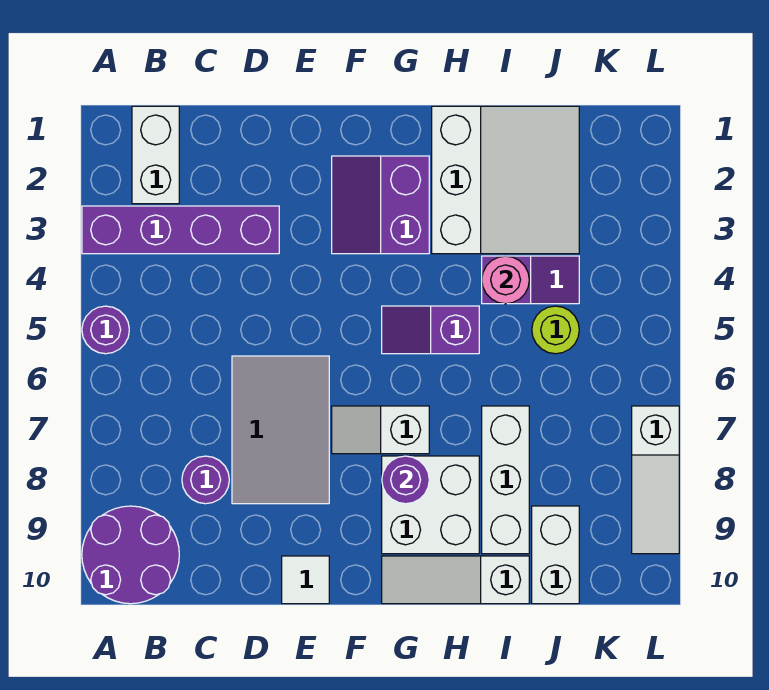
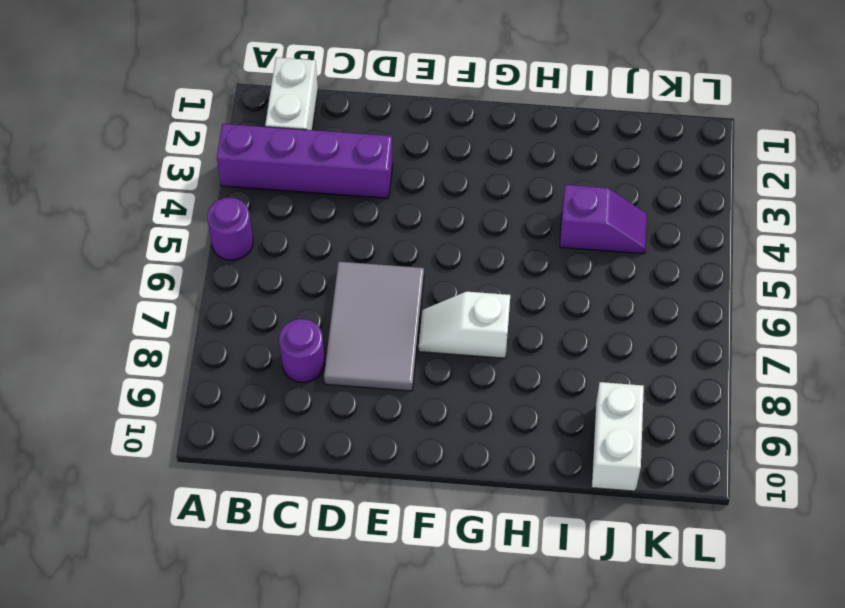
none -> purple round brick A9:B10 level 1
none -> white tile E10 level 1
none -> purple slope F2:G3 level 1 top G

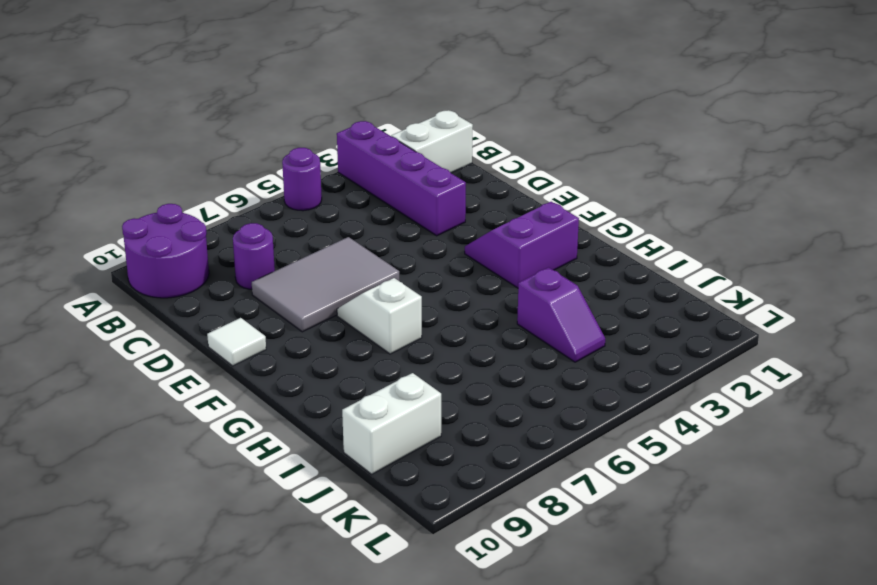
none -> purple slope G5:H5 level 1 top H
none -> white brick G8:H9 level 1
none -> white slope G10:I10 level 1 top I

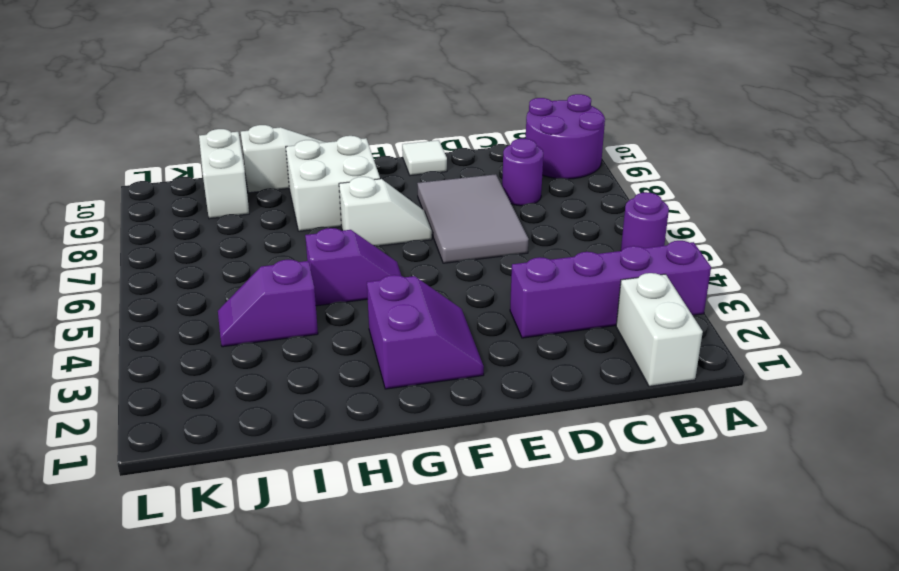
none -> white slope H1:J3 level 1 top H
none -> white brick I7:I9 level 1
none -> lime round brick J5 level 1

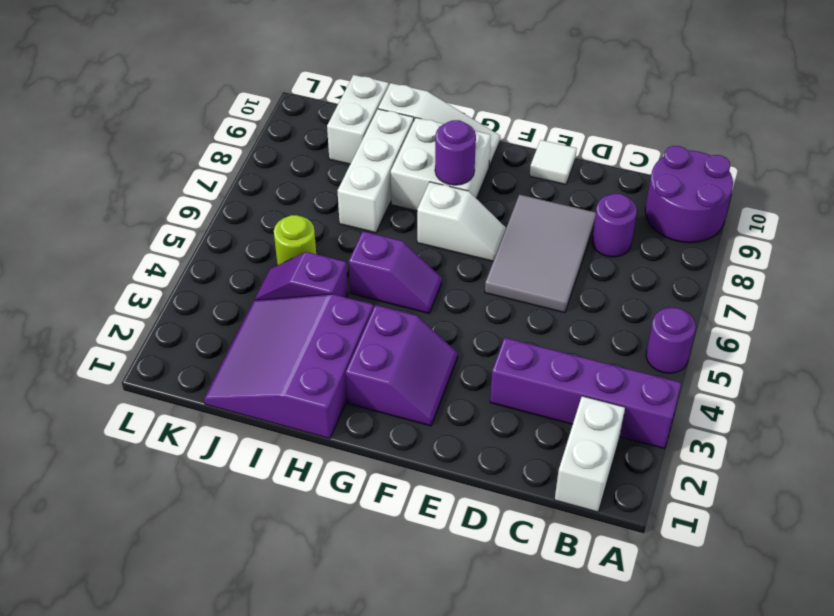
purple slope H1:J3 level 1 top H -> white slope H1:J3 level 1 top H
none -> white slope L7:L9 level 1 top 7
none -> pink round brick I4 level 2

